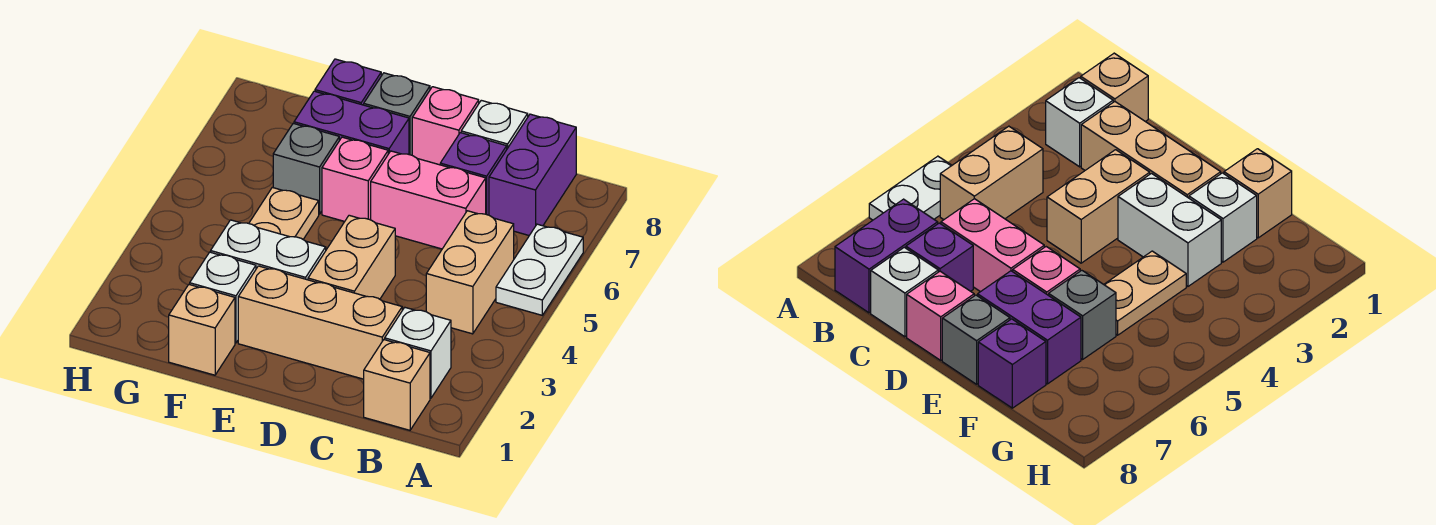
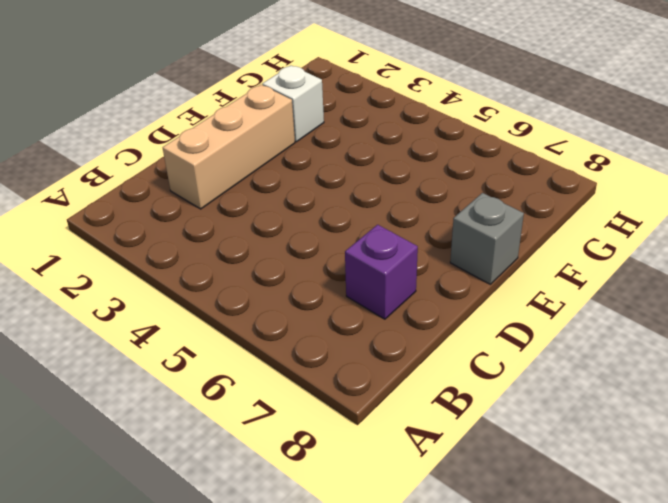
none -> white plate A5:A6 level 1
none -> tan brick B1 level 1
none -> white brick B2 level 1

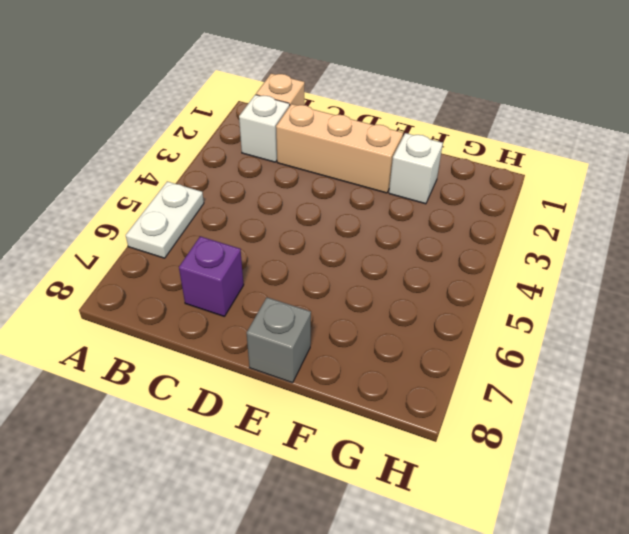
none -> tan brick B4:B5 level 1
none -> purple brick B7:B8 level 1
none -> pink brick C6:D6 level 1

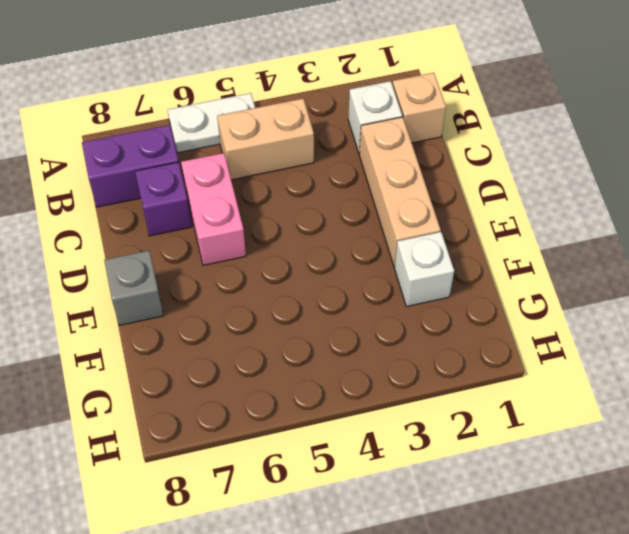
none -> white brick C8 level 1
none -> tan brick D3:D4 level 1
none -> pink brick D8 level 1

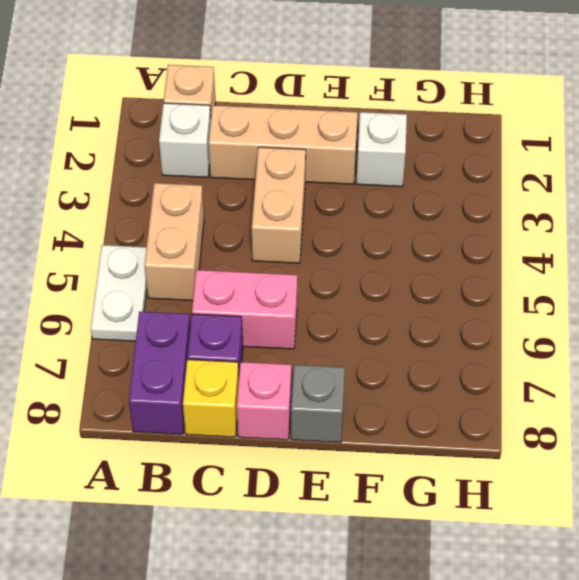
yellow brick C8 level 1 -> white brick C8 level 1
none -> white brick E3:F3 level 1
none -> pink brick E6 level 1
none -> purple brick E7:F7 level 1

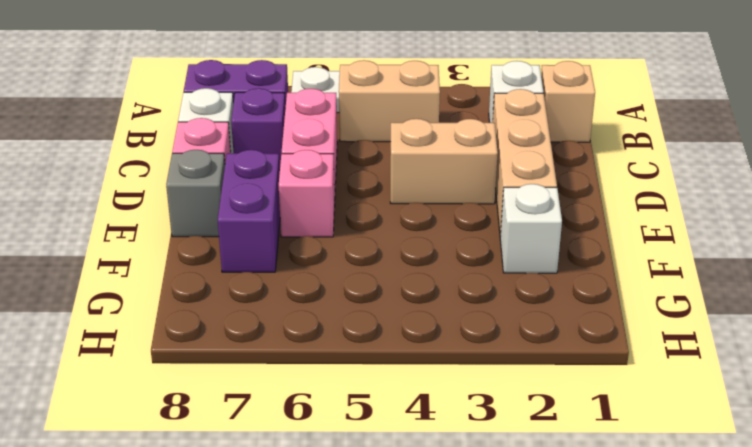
none -> white brick E3:F3 level 1
none -> tan brick F1 level 1
none -> tan plate F4:F5 level 1

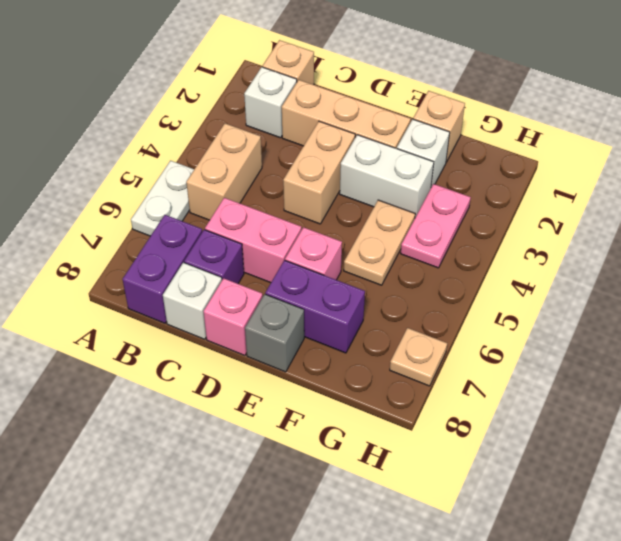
pink plate G3:G4 level 1 -> none
tan plate H7 level 1 -> none
none -> grey brick F6 level 1
none -> purple brick F8 level 1

